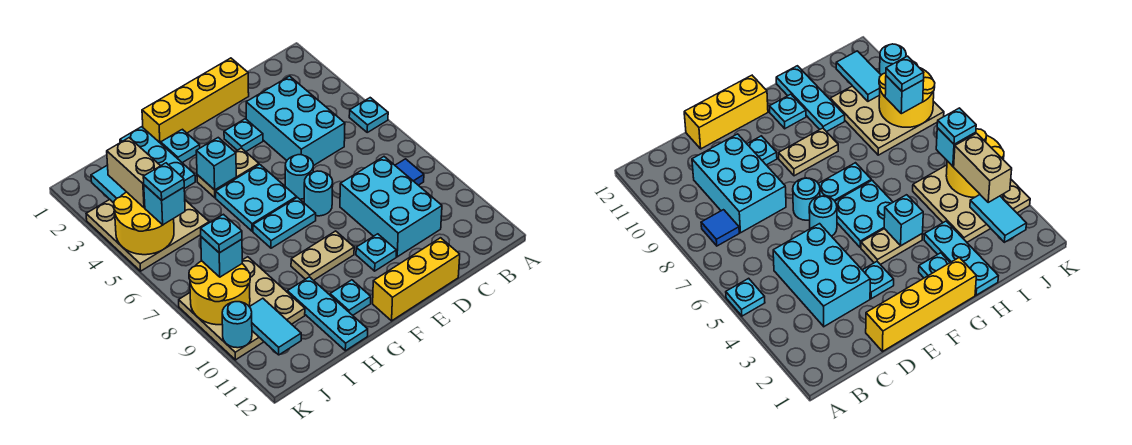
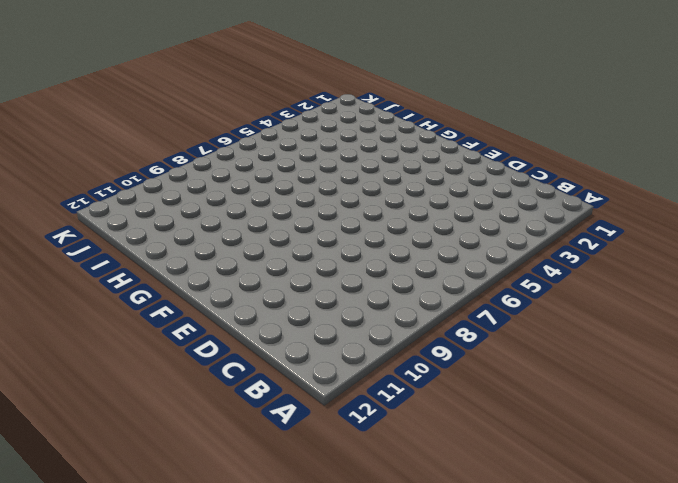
none -> cyan plate A5 level 1
none -> blue tile B8 level 1
none -> cyan brick C3:D5 level 1
none -> cyan brick C8:D10 level 1

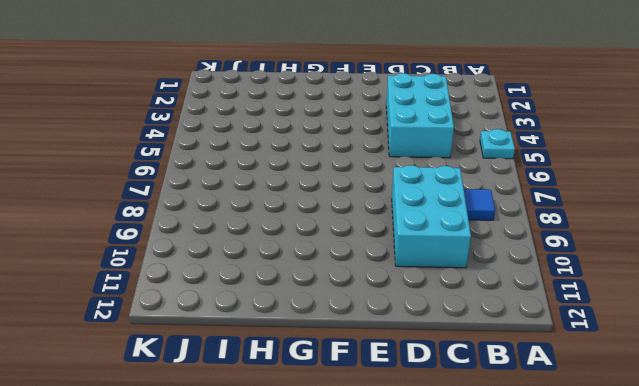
none -> yellow brick D1:G1 level 1
none -> yellow brick D12:F12 level 1
none -> cyan plate E3 level 1
none -> cyan round brick E6 level 1

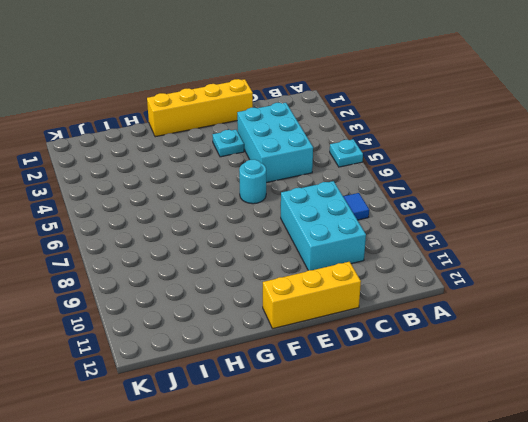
none -> cyan round brick E7 level 1
none -> cyan plate E10 level 1
none -> tan plate F4:G4 level 1
none -> cyan plate F5:G6 level 1

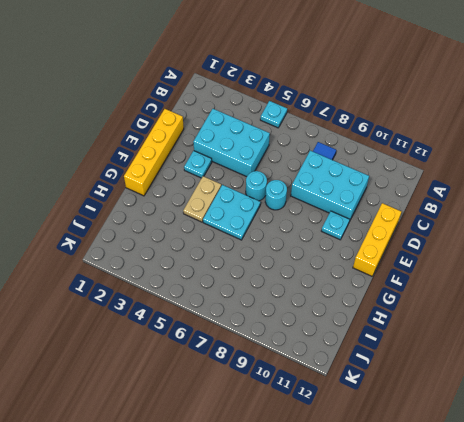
none -> cyan plate F7:G7 level 1
none -> tan plate F9:G9 level 1
none -> cyan plate G2 level 1
none -> cyan plate G11 level 1

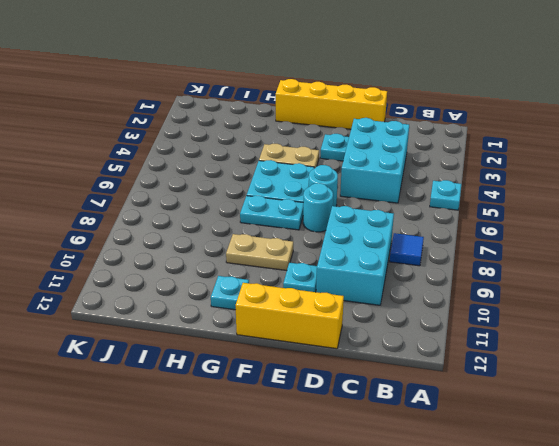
none -> cyan plate G2 level 1
none -> cyan plate H1:H3 level 1
none -> cyan plate H10:H12 level 1
none -> tan plate I3:K5 level 1

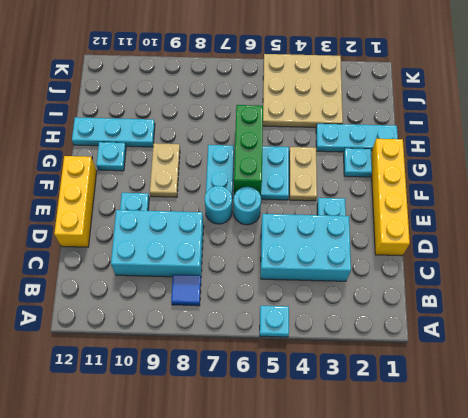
green brick F6:H6 level 2 -> none
none -> tan plate I8:K10 level 1
none -> cyan brick G4 level 2
none -> cyan tile J2:J3 level 2
none -> yellow round brick J4:K5 level 2

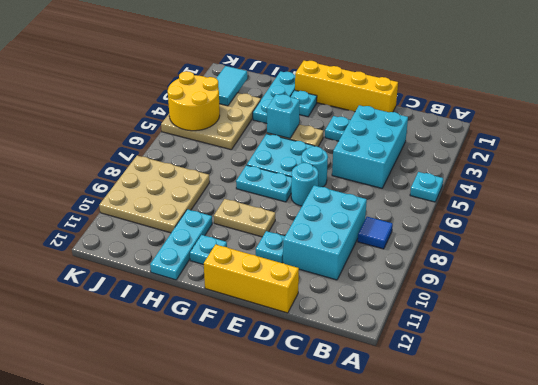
none -> yellow round brick J8:K9 level 2
none -> cyan tile J10:J11 level 2
none -> cyan round brick K10 level 2
none -> tan brick J3:J4 level 3

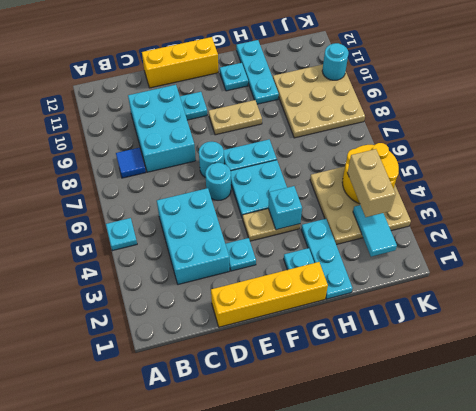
none -> yellow round brick J8:K9 level 2
none -> cyan tile J10:J11 level 2
none -> cyan brick J5 level 3
none -> cyan brick J8 level 3

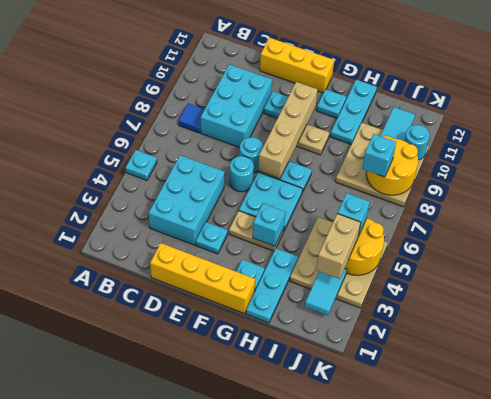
tan brick F7:F10 level 2 -> none
none -> cyan plate J5 level 4
none -> cyan plate J8 level 4

